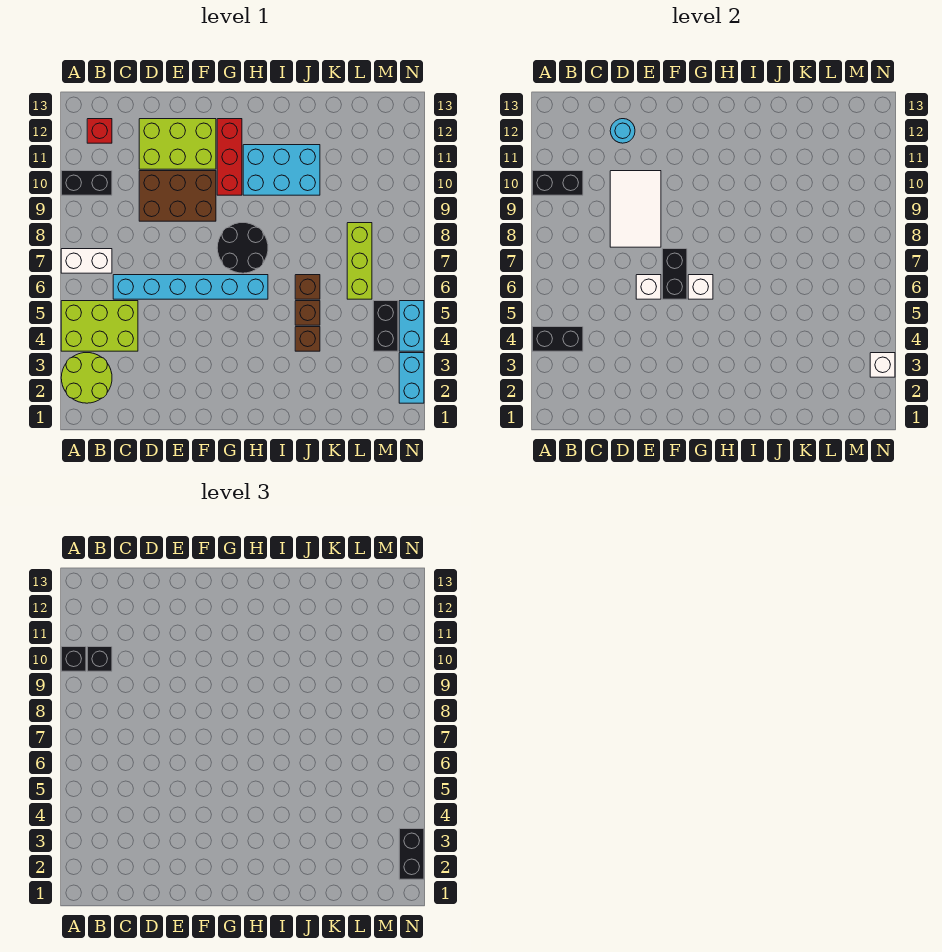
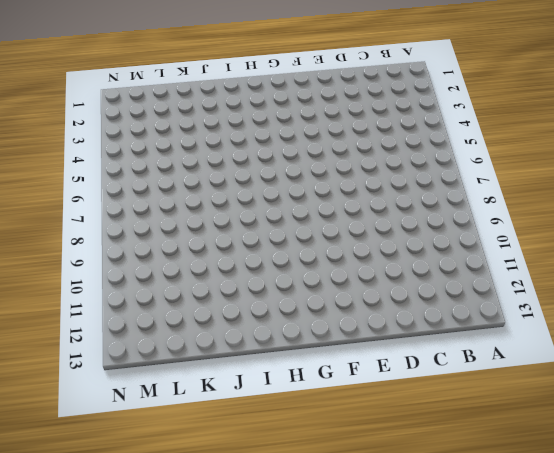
none -> lime round brick A2:B3 level 1
none -> lime brick A4:C5 level 1
none -> white brick A7:B7 level 1

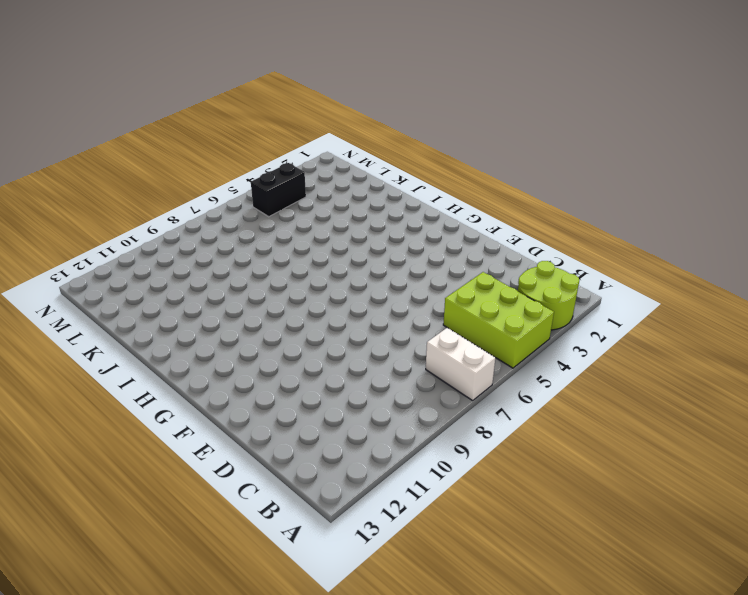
none -> black brick A10:B10 level 1
none -> red brick B12 level 1
none -> cyan brick C6:H6 level 1

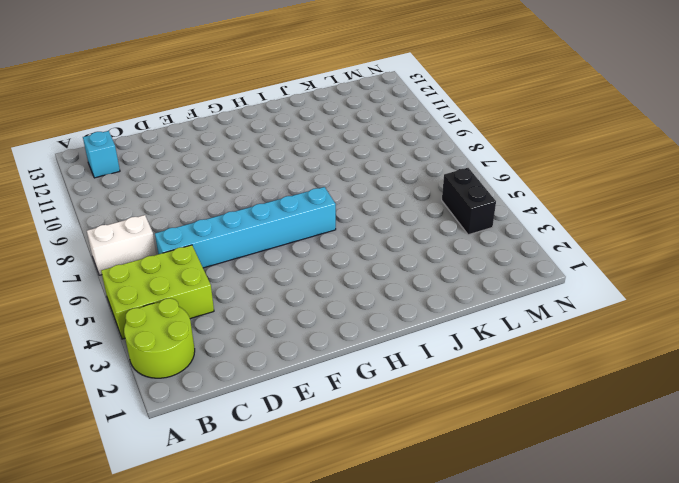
cyan brick B12 level 1 -> red brick B12 level 1
none -> black brick A10:B10 level 1
none -> brown brick D9:F10 level 1
none -> lime brick D11:F12 level 1

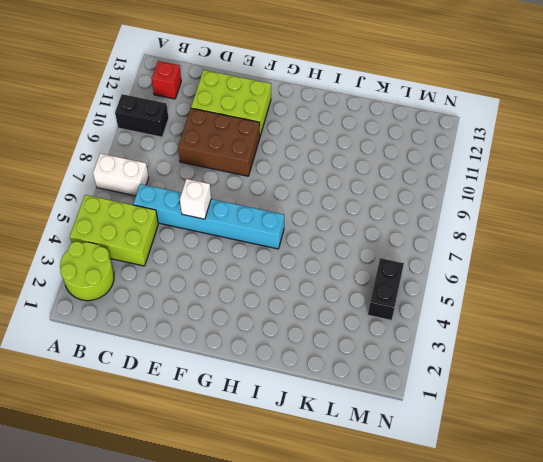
none -> black round brick G7:H8 level 1
none -> red brick G10:G12 level 1
none -> cyan brick H10:J11 level 1

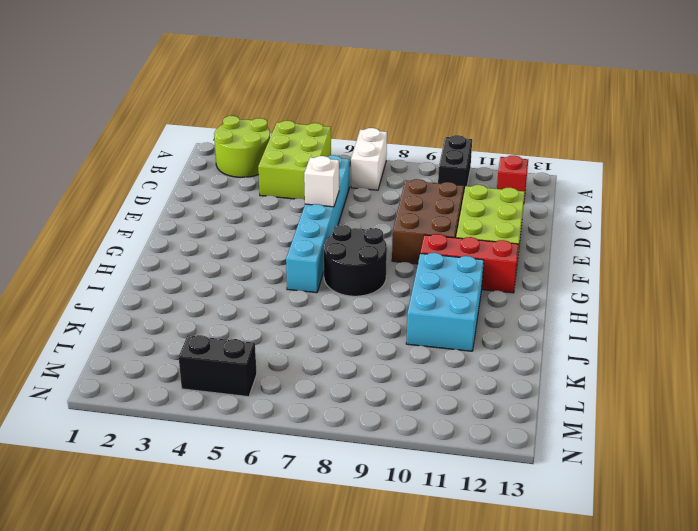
none -> brown brick J4 level 1
none -> brown brick J5 level 1
none -> brown brick J6 level 1

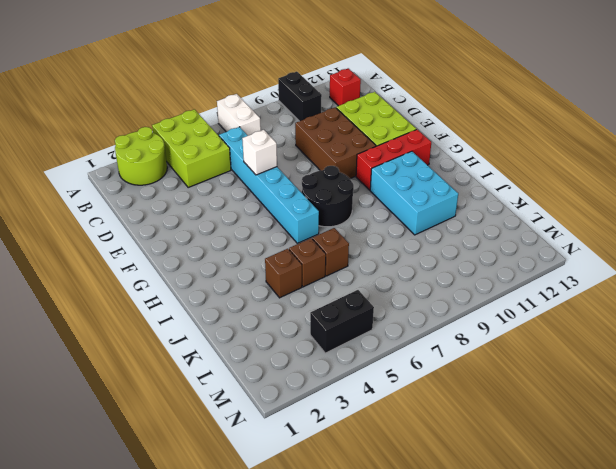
none -> lime brick L6:L8 level 1
none -> cyan brick N2:N3 level 1
none -> cyan brick N4:N5 level 1

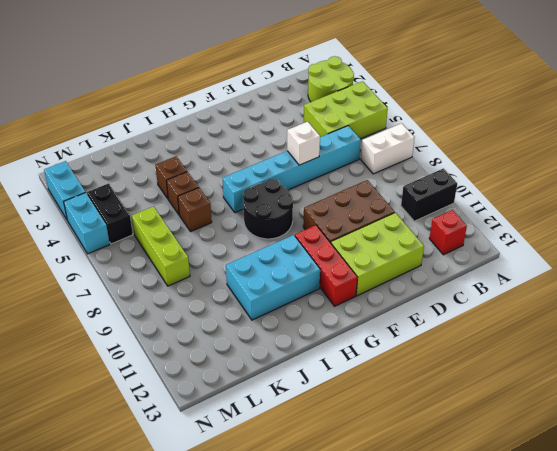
none -> black brick A4:B4 level 2
none -> black brick A10:B10 level 2
none -> white tile D8:E10 level 2

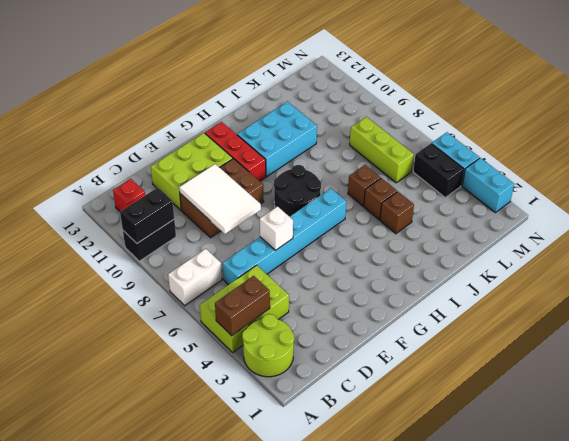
brown brick A4:B4 level 2 -> black brick A4:B4 level 2
none -> cyan round brick D12 level 2
none -> black brick F6:F7 level 2
none -> white brick G6 level 2

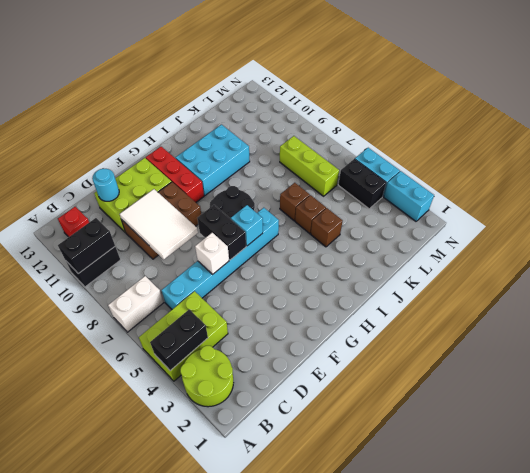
cyan brick G6 level 2 -> white brick G6 level 2
none -> white brick N3 level 2
none -> black brick A10 level 3
none -> black brick B10 level 3

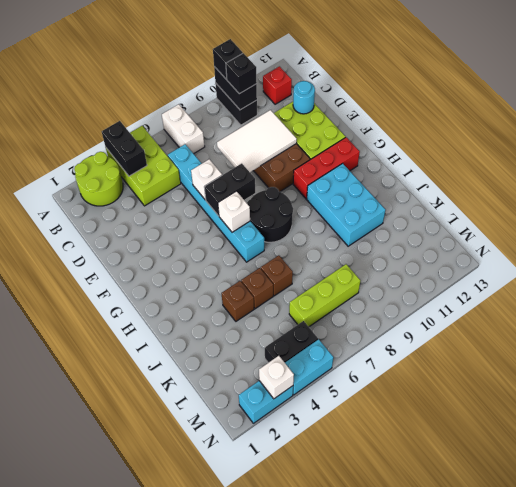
none -> black brick N2:N3 level 3

